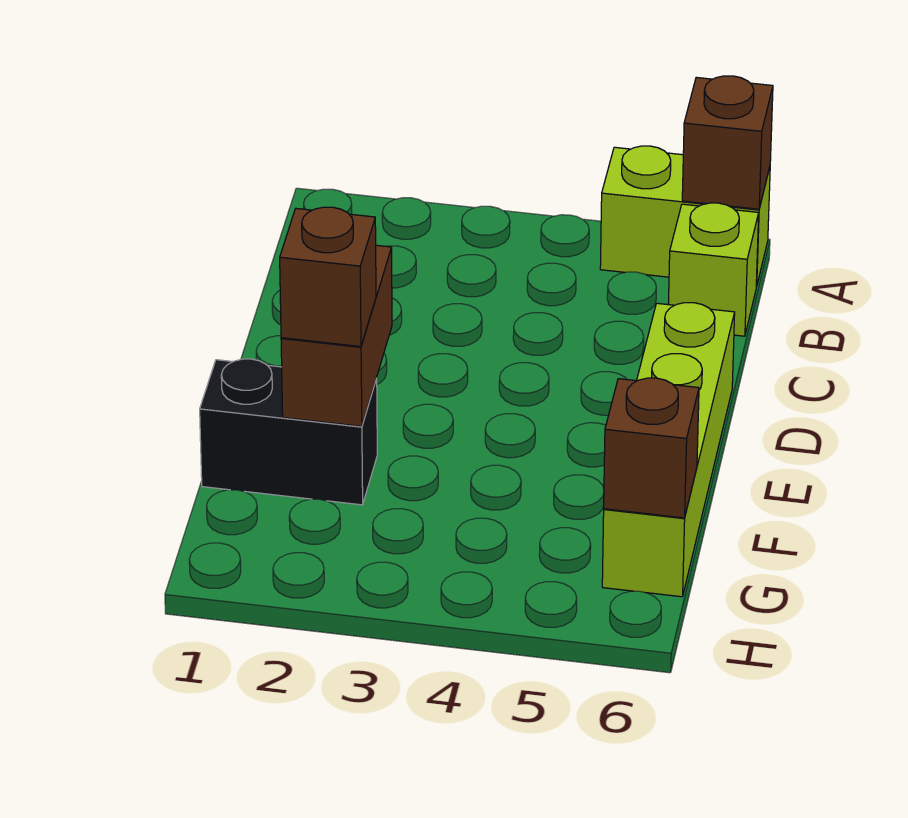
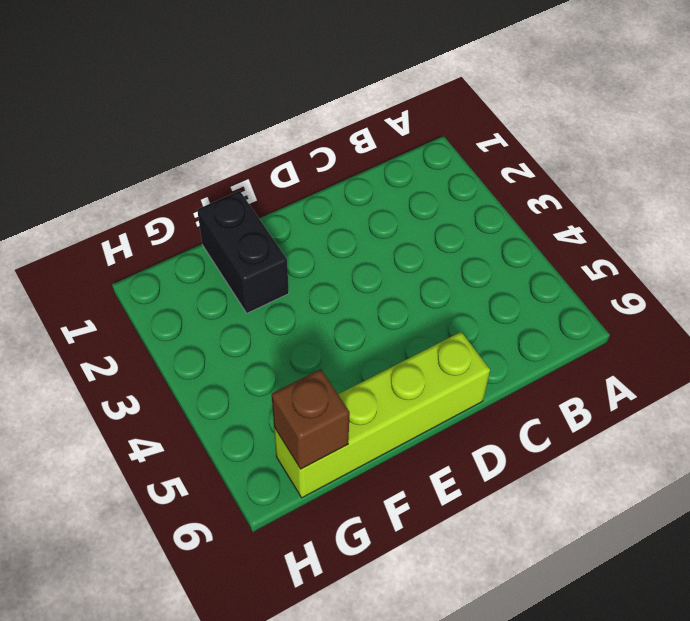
none -> lime brick A5:A6 level 1
none -> lime brick B6 level 1

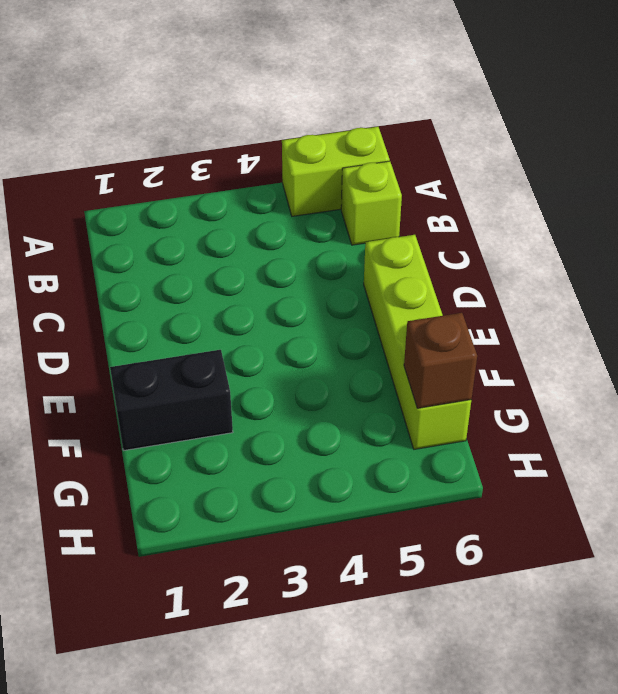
none -> brown brick A6 level 2
none -> brown brick E2:F2 level 2

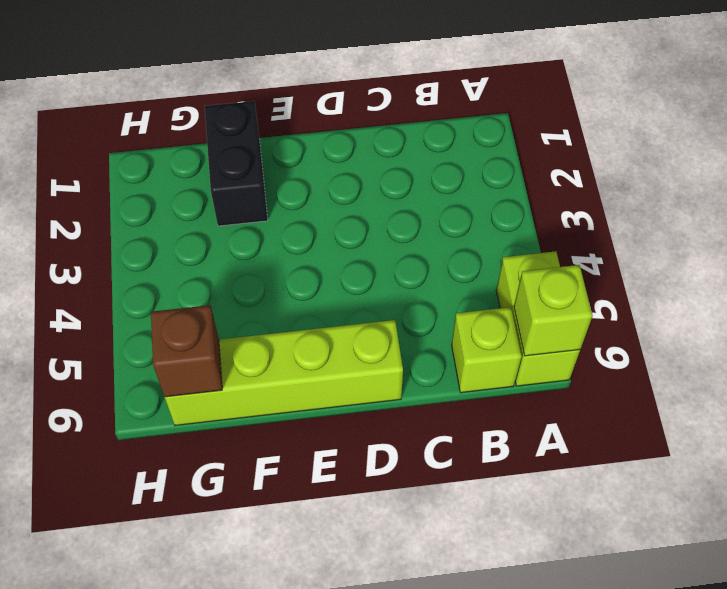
lime brick A6 level 2 -> brown brick A6 level 2
none -> brown brick E2:F2 level 2
none -> brown brick F2 level 3

